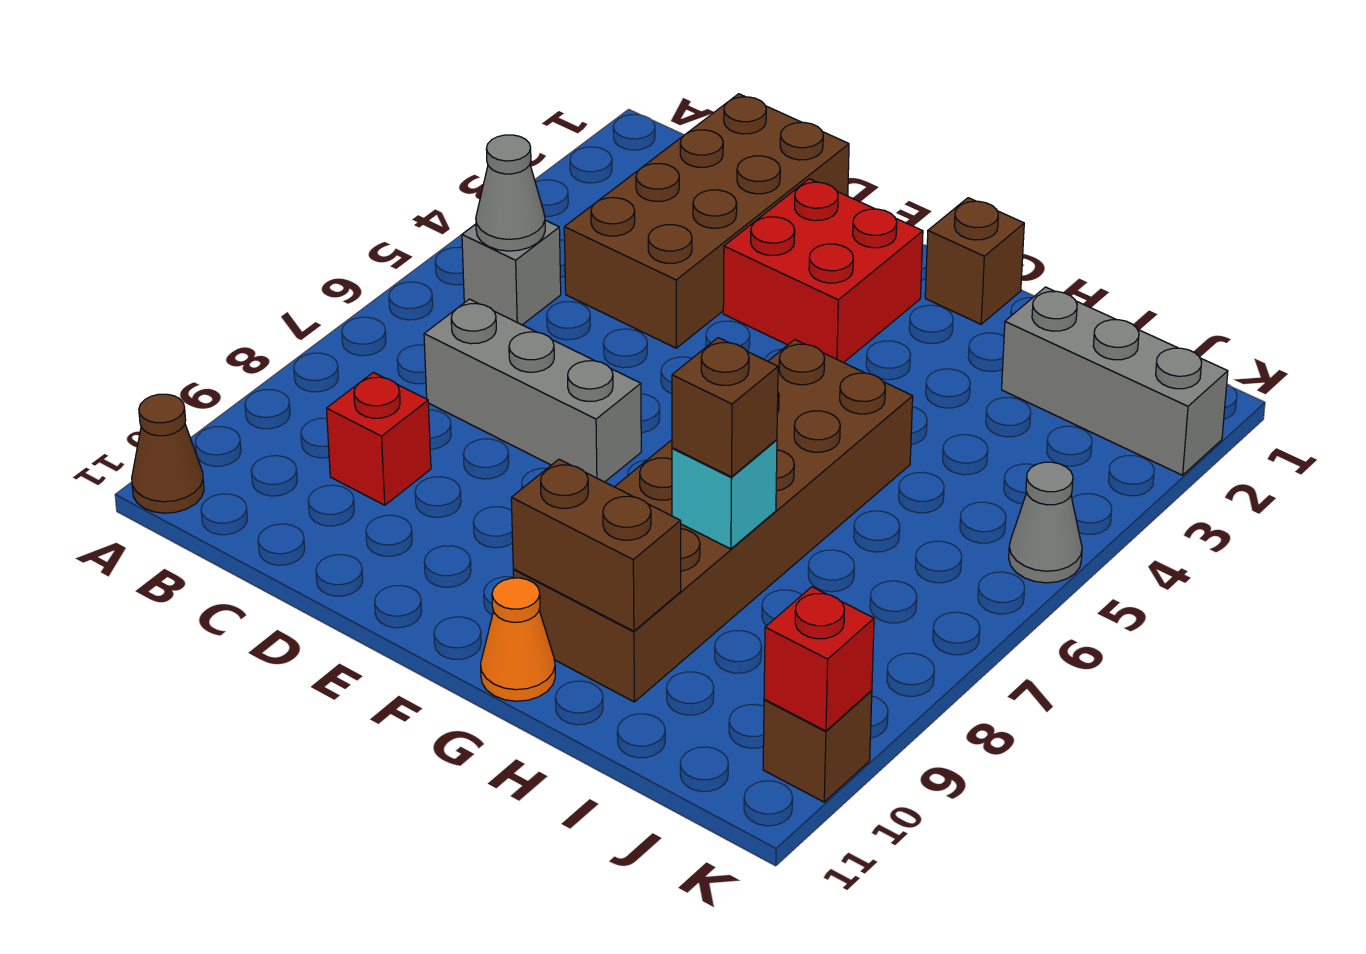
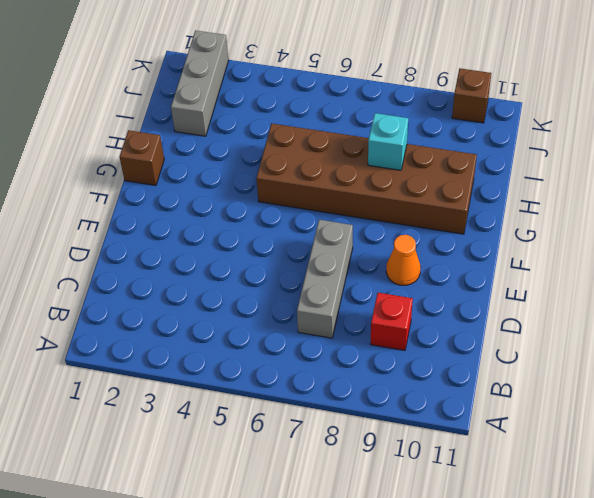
orange cone E9 level 1 -> orange cone G11 level 1
none -> brown cone A11 level 1
none -> grey brick B5 level 1
none -> brown brick C1:D4 level 1

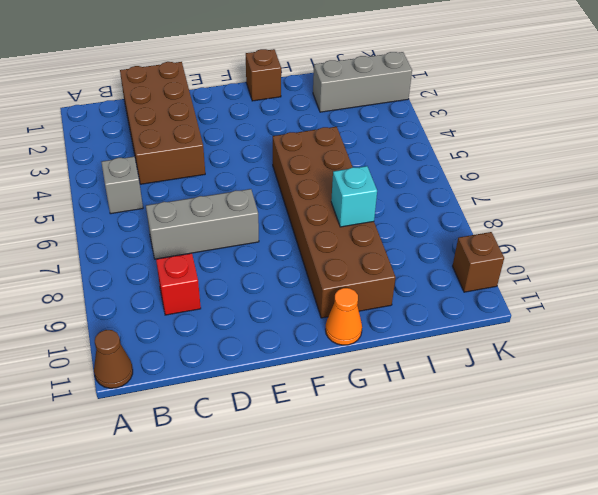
none -> red brick E2:F3 level 1
none -> grey cone K5 level 1
none -> grey cone B5 level 2

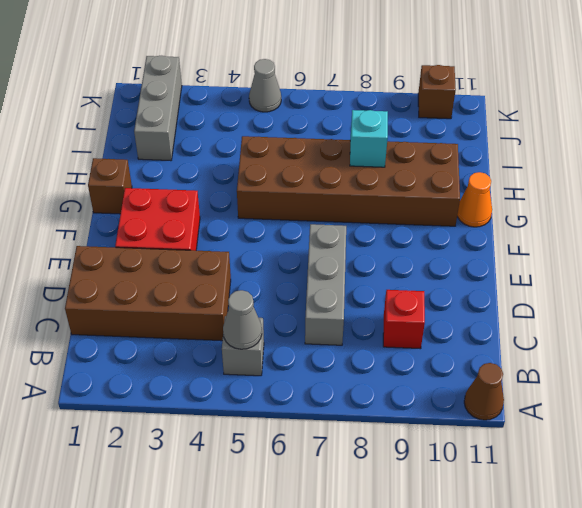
none -> brown brick G10:H10 level 2
none -> red brick K10 level 2
none -> brown brick H8 level 3

